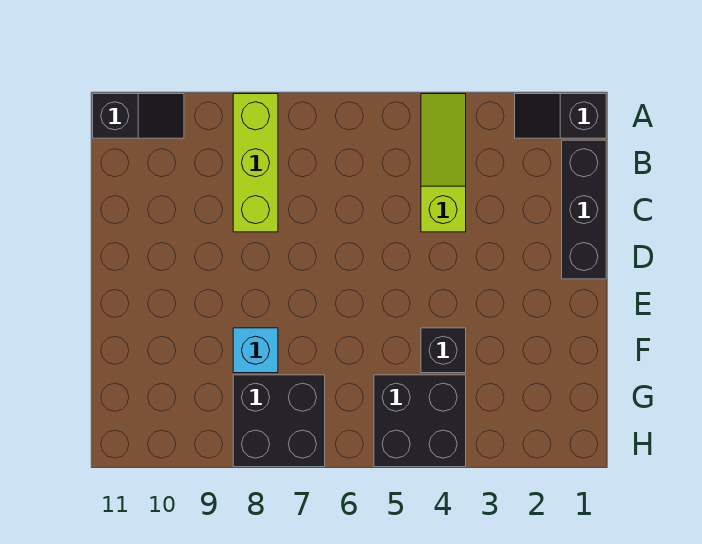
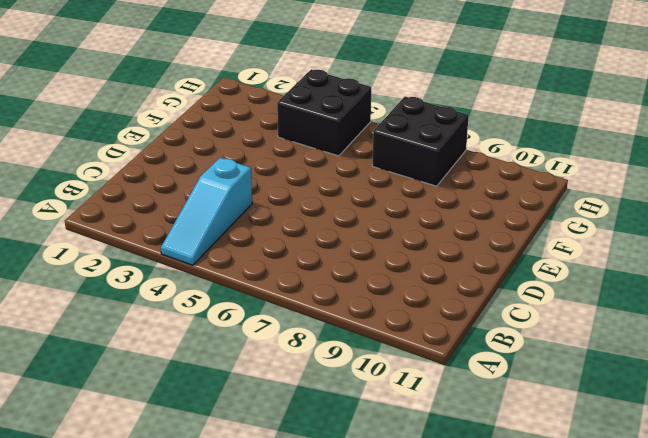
cyan slope A4:C4 level 1 top C -> lime slope A4:C4 level 1 top C
none -> black slope A1:A2 level 1 top 1
none -> lime brick A8:C8 level 1

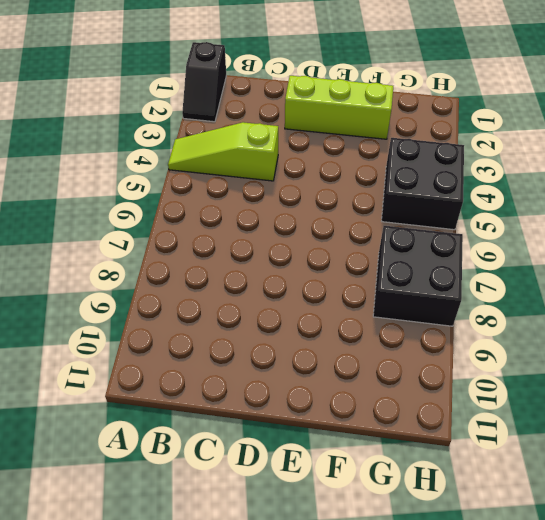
lime brick D2:F2 level 1 -> lime brick A8:C8 level 1
none -> black slope A10:A11 level 1 top 11
none -> black brick B1:D1 level 1

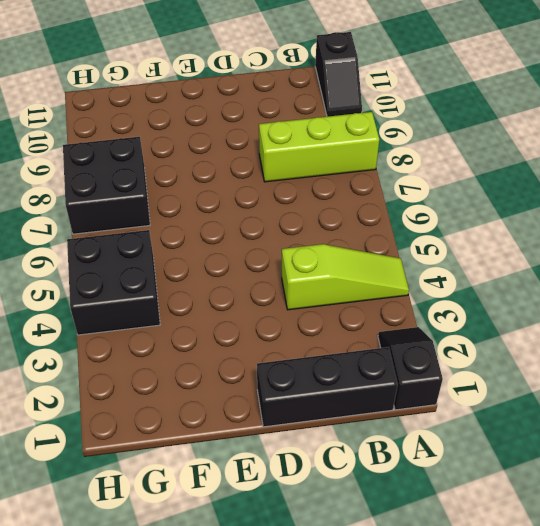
none -> black brick F4 level 1
none -> cyan brick F8 level 1

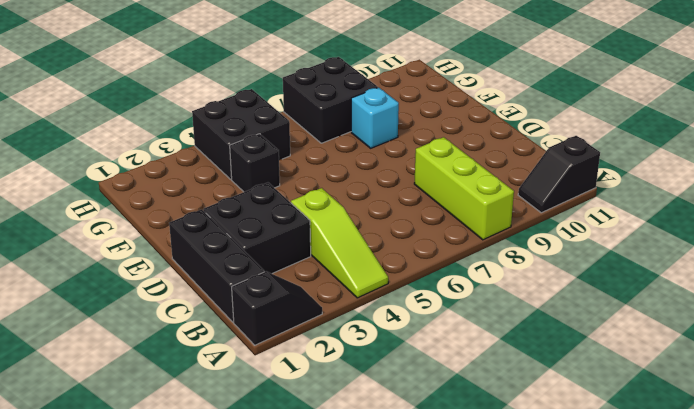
black brick C2:D3 level 1 -> none

